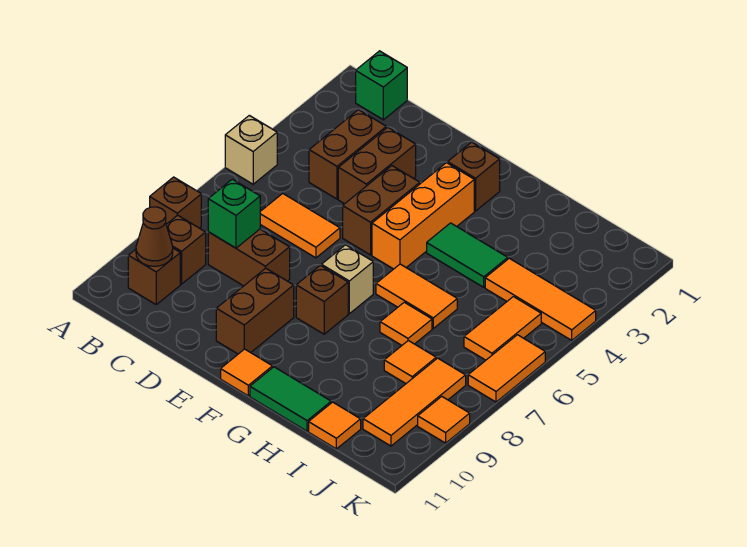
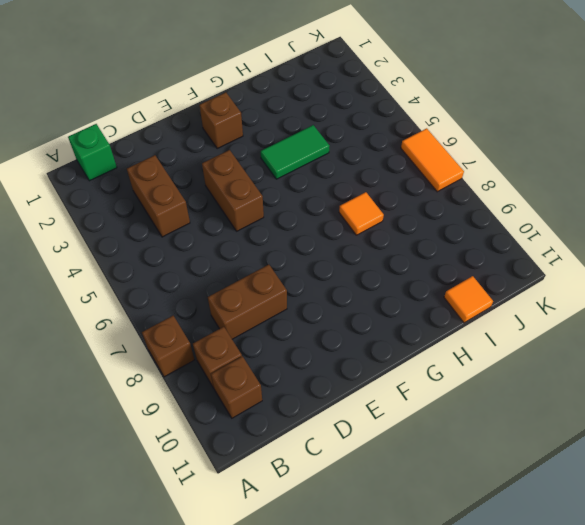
none -> tan brick A5 level 1
none -> orange tile C6:D6 level 1
none -> brown brick D3:D4 level 1

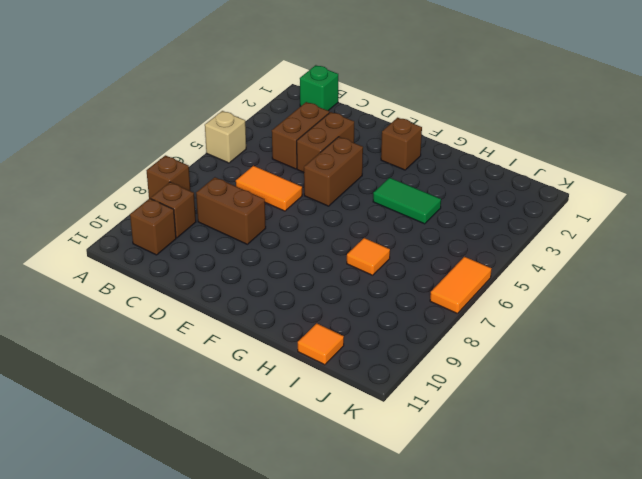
none -> brown brick E9:E10 level 1
none -> orange brick F3:F5 level 1
none -> tan brick F7 level 1

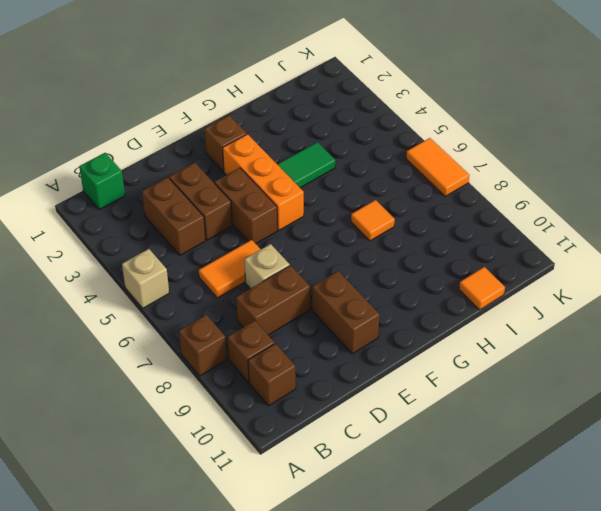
tan brick D7 level 1 -> tan brick F7 level 1
none -> brown brick F8 level 1
none -> orange tile F11 level 1
none -> orange tile G6:H6 level 1

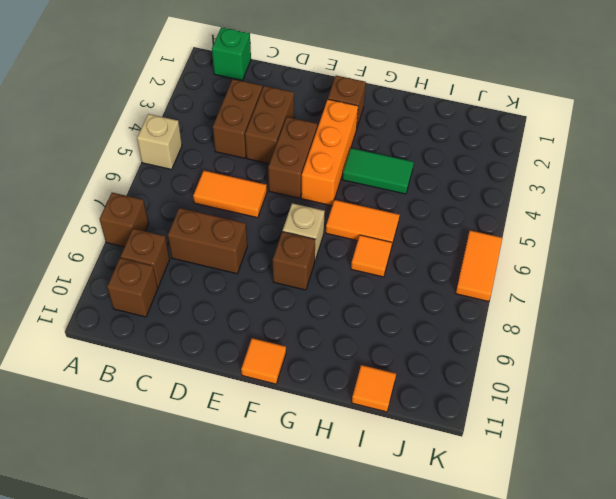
none -> brown brick E9:E10 level 1
none -> green tile G11:H11 level 1
none -> orange tile I4:K4 level 1

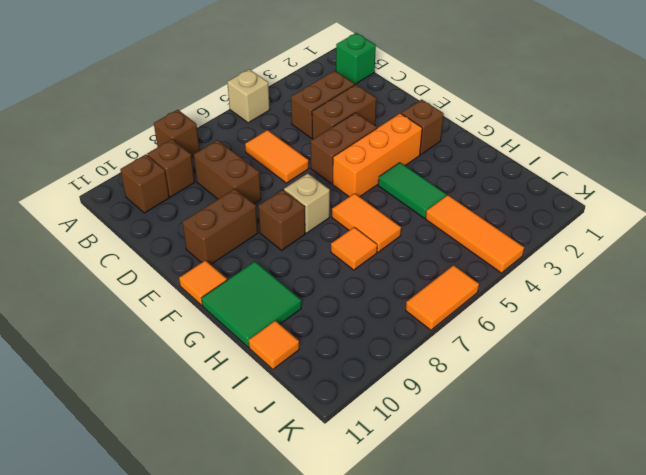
green tile G10:H11 level 1 -> green tile G11:H11 level 1
none -> orange tile I8 level 1
none -> orange tile J5:J6 level 1
none -> orange tile J8:J10 level 1

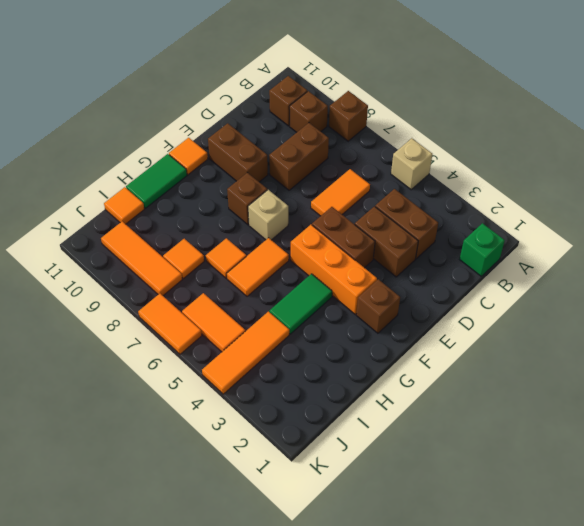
none -> orange tile K9 level 1
none -> brown cone B10 level 2
none -> green brick C8 level 2

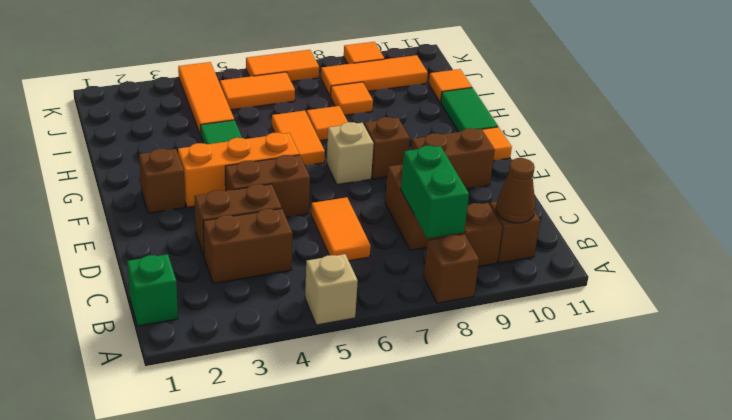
green brick B8:C8 level 2 -> green brick C8 level 2

